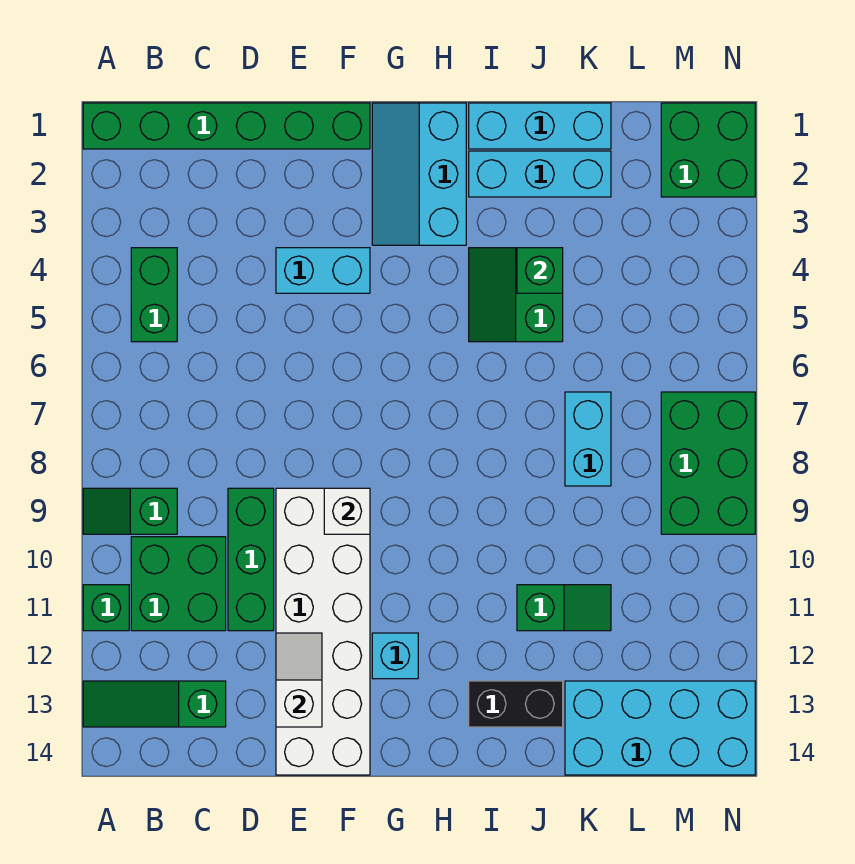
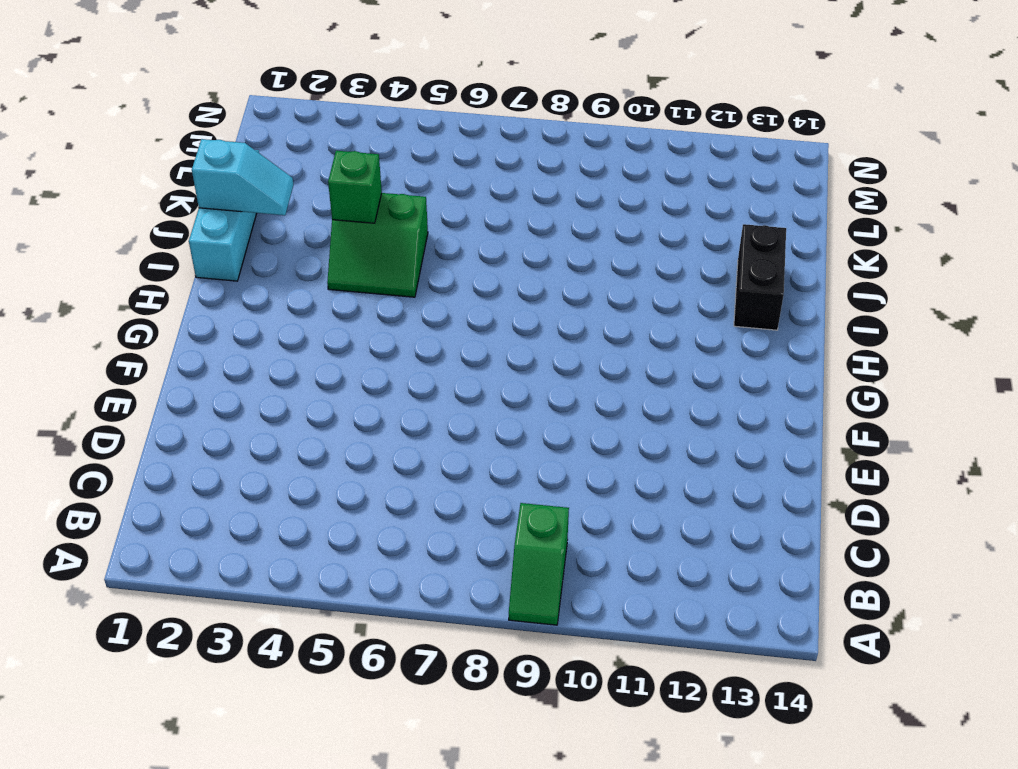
cyan slope J1:J2 level 2 top 1 -> none
none -> green brick A1:F1 level 1
none -> green brick A11 level 1
none -> green slope A13:C13 level 1 top C

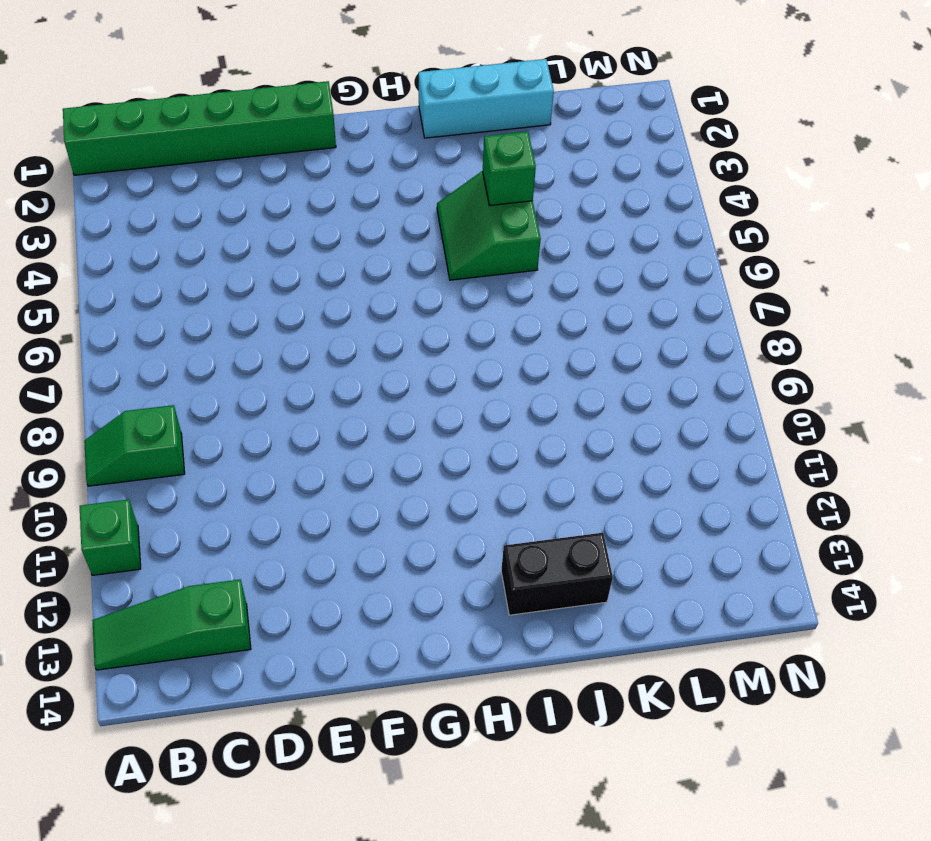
none -> green brick B4:B5 level 1
none -> green brick B10:C11 level 1
none -> green brick D9:D11 level 1

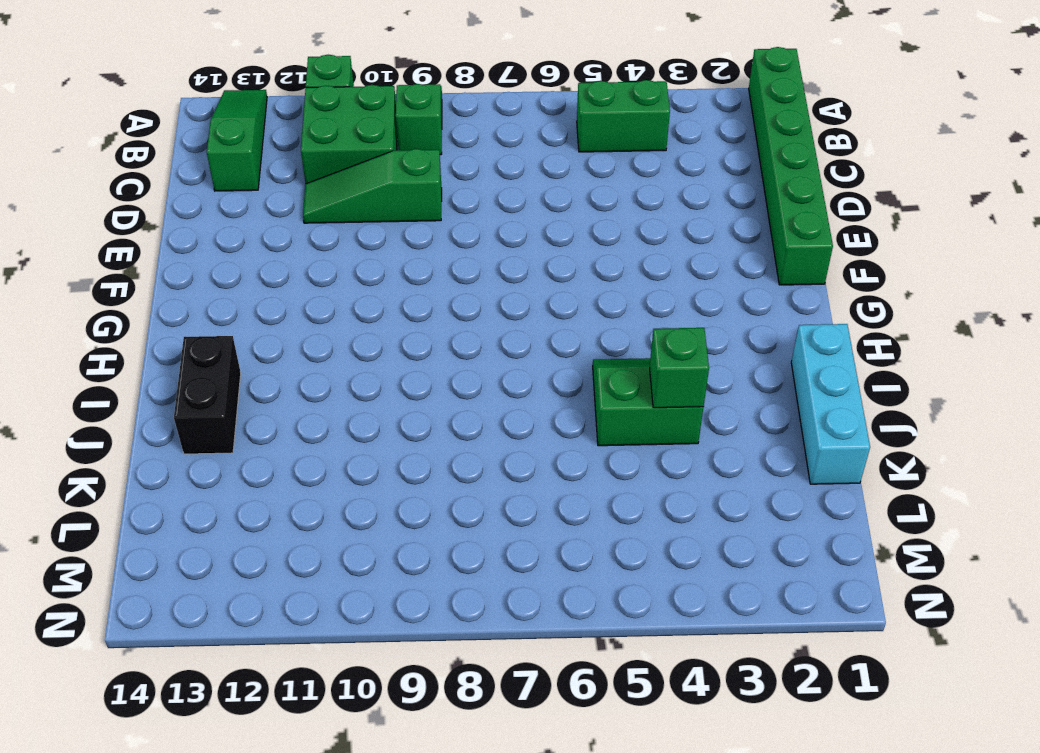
green slope D9:D11 level 1 top 9 -> green brick D9:D11 level 1
none -> cyan brick E4:F4 level 1
none -> white brick E9:F14 level 1
none -> cyan slope G1:H3 level 1 top H

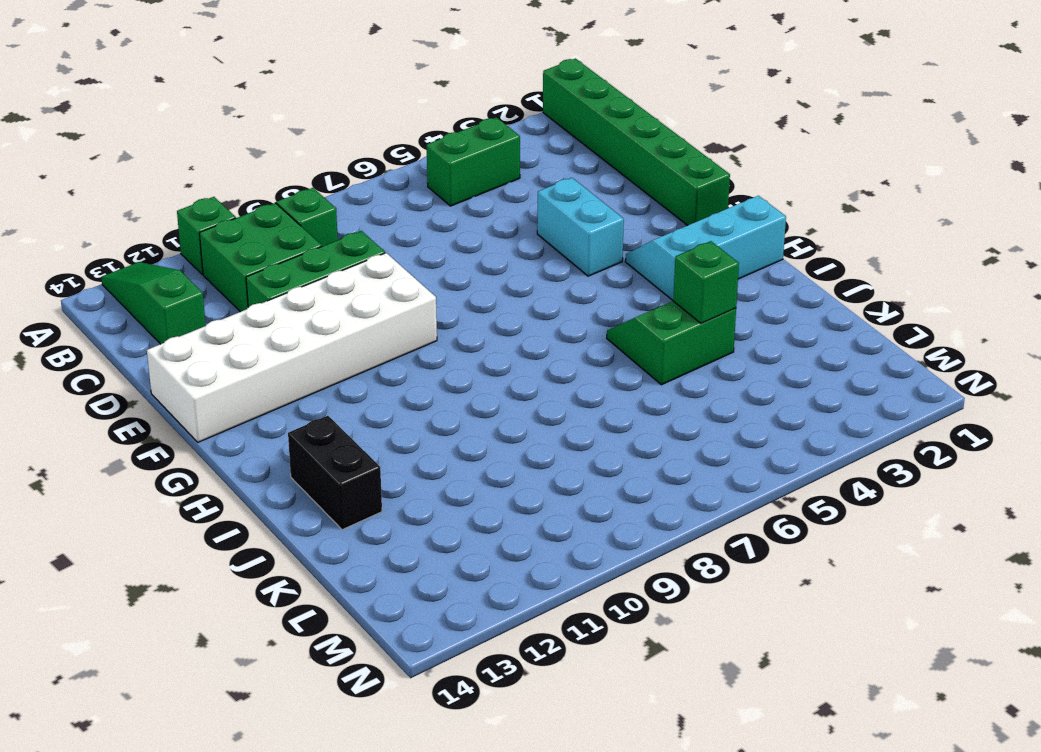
none -> cyan brick G12 level 1
none -> cyan brick I1:K1 level 1
none -> cyan brick I2:K2 level 1

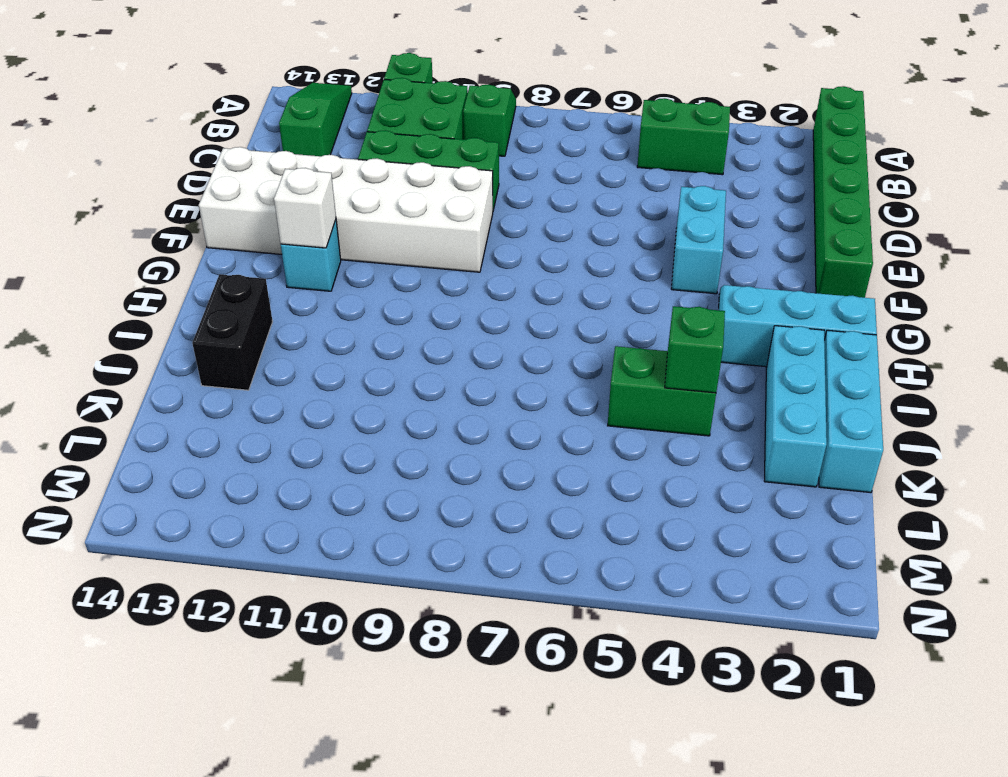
white brick G12 level 2 -> white brick F9 level 2
none -> green slope J11:K11 level 1 top J
none -> cyan brick K7:K8 level 1
none -> cyan brick K13:N14 level 1

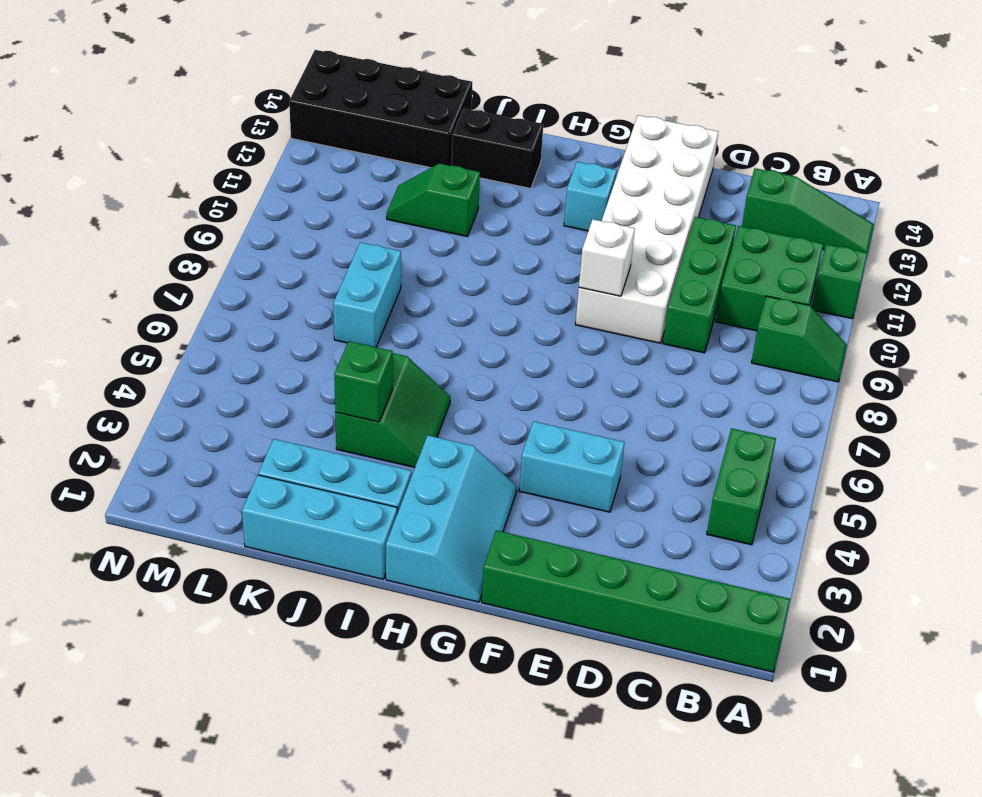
black brick K13:N14 level 1 -> cyan brick K13:N14 level 1
none -> green brick M1:N2 level 1
none -> green brick M7:N9 level 1
none -> white slope E12:E13 level 2 top 13

